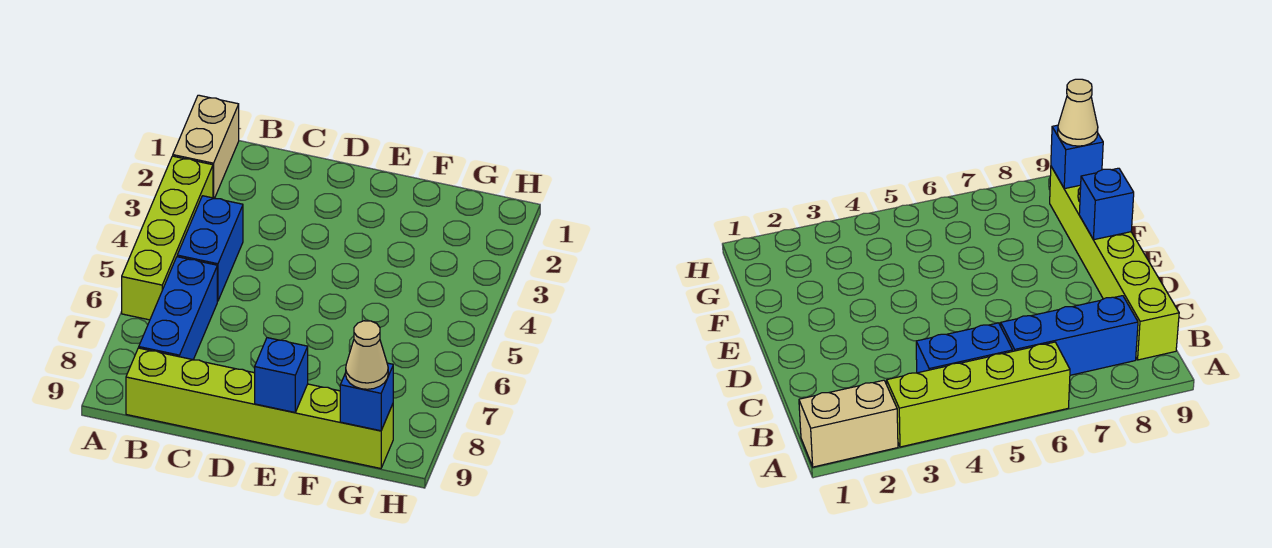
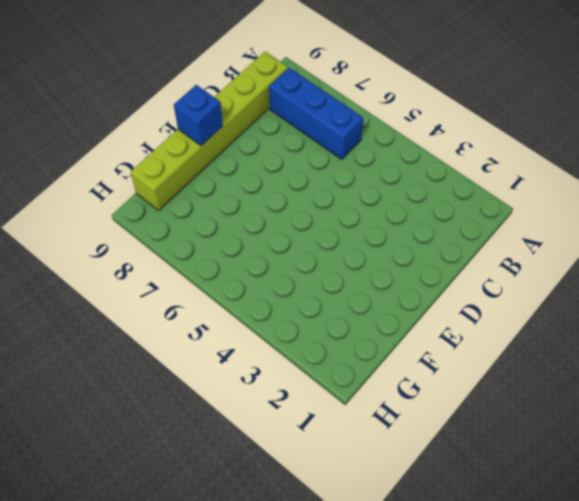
none -> tan brick A1:A2 level 1
none -> lime brick A3:A6 level 1

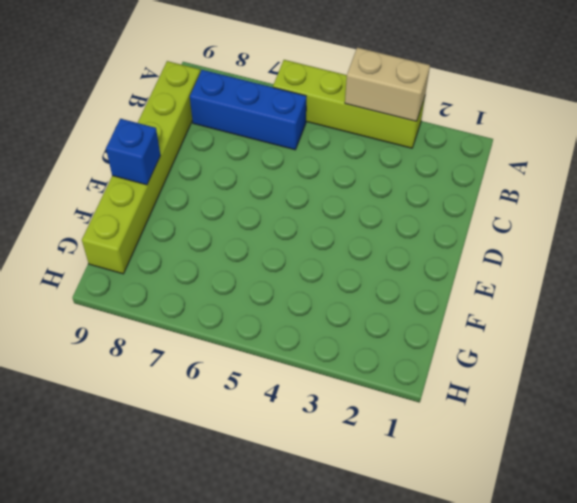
tan brick A3:A4 level 2 -> tan brick A1:A2 level 1
none -> blue brick B4:B5 level 1
none -> blue brick G9 level 2

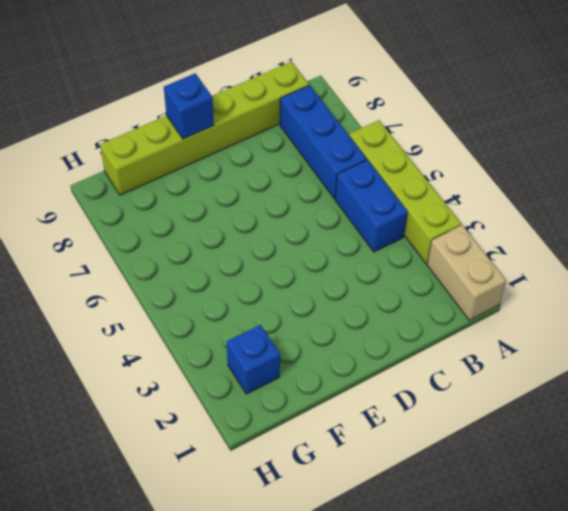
blue brick G2 level 1 -> blue brick G9 level 2
none -> tan cone G9 level 3

